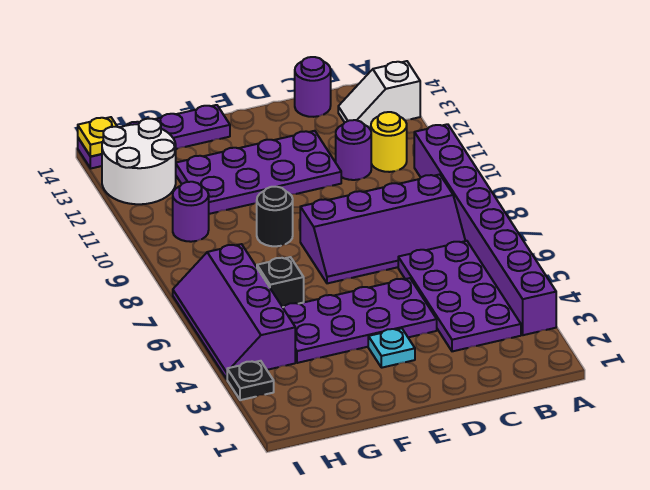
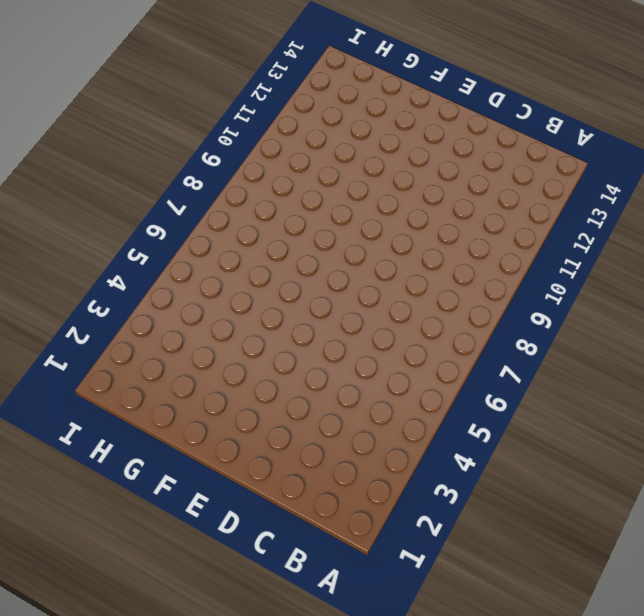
none -> purple brick A3:A10 level 1
none -> white slope A13:B13 level 1 top A
none -> purple plate B3:C6 level 1

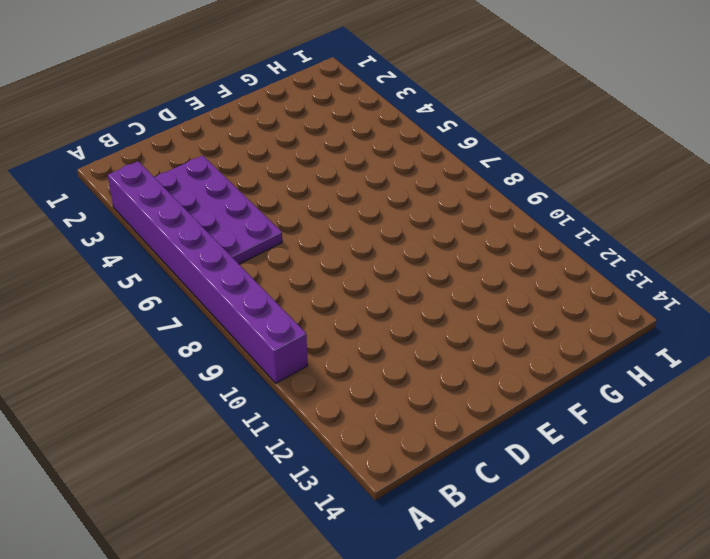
none -> white slope A13:B13 level 1 top A
none -> purple slope B7:E8 level 1 top 8
none -> yellow round brick B11 level 1

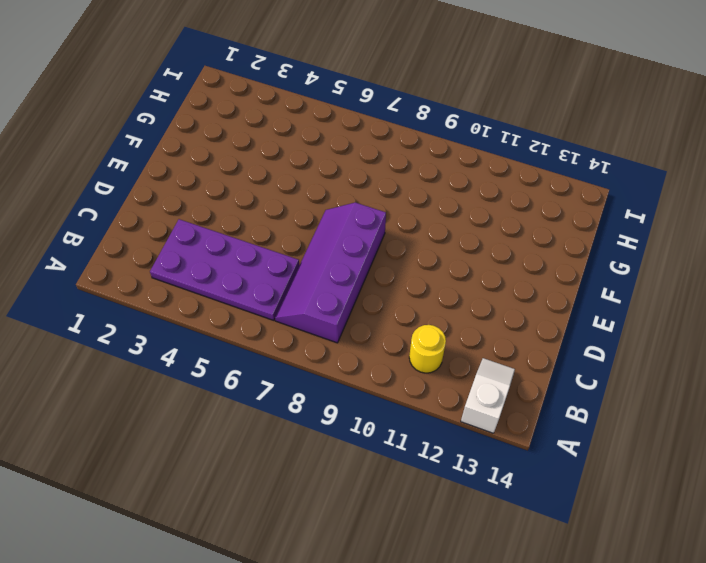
none -> purple brick A3:A10 level 1
none -> purple round brick C11 level 1
none -> purple round brick C14 level 1

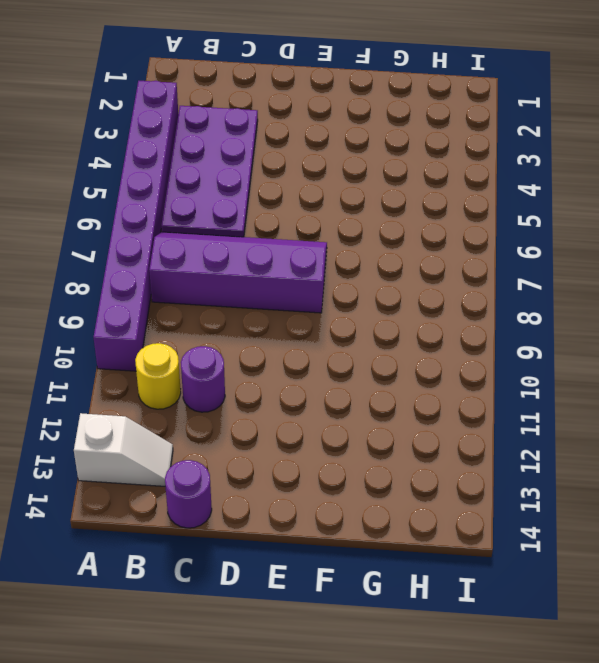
none -> purple plate D4:G5 level 1
none -> purple plate D11:G12 level 1
none -> cyan plate E3 level 1

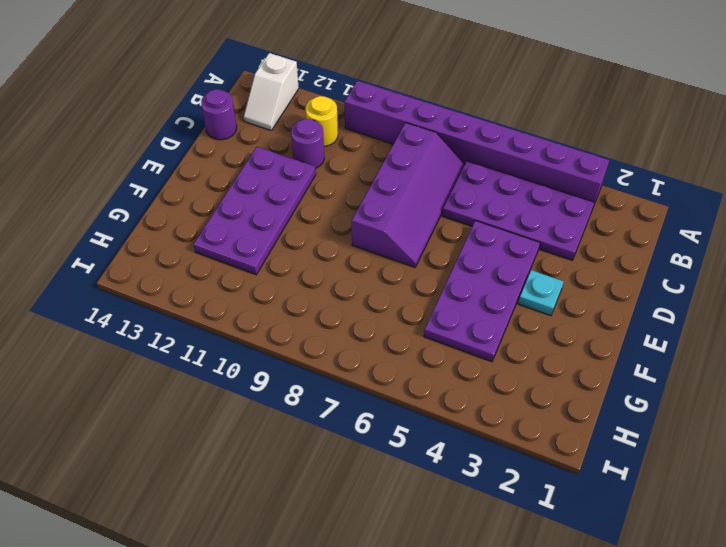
none -> black round brick F9 level 1
none -> purple plate F14:I14 level 1
none -> black brick G6 level 1

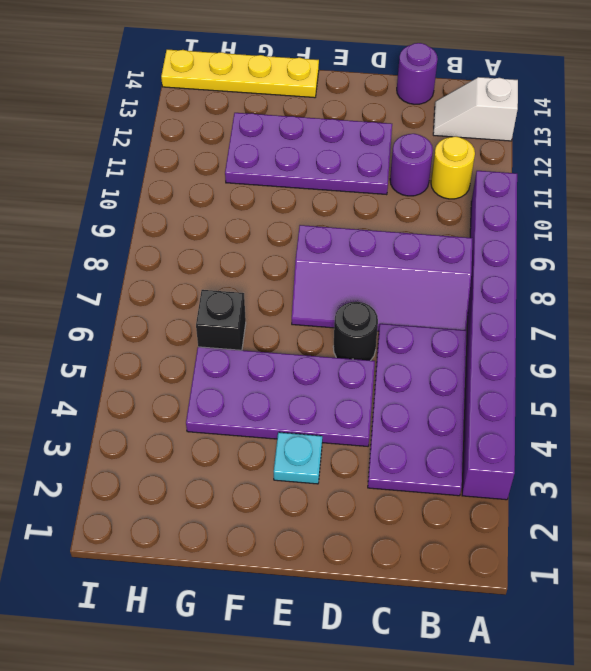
black round brick D6 level 1 -> black round brick F9 level 1
yellow plate F14:I14 level 1 -> purple plate F14:I14 level 1
none -> purple slope H4:I7 level 1 top H
none -> purple round brick H10 level 1
none -> white round brick H12:I13 level 1

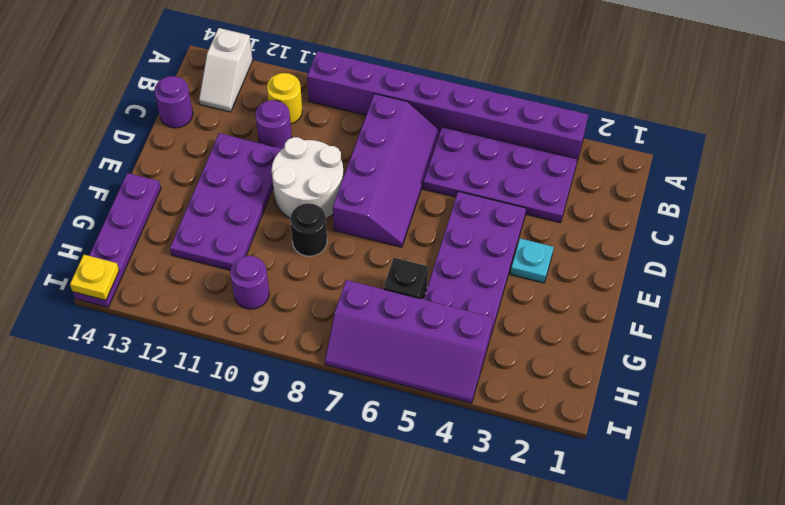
white round brick D9:E10 level 1 -> white round brick H12:I13 level 1
none -> black plate I3 level 1

